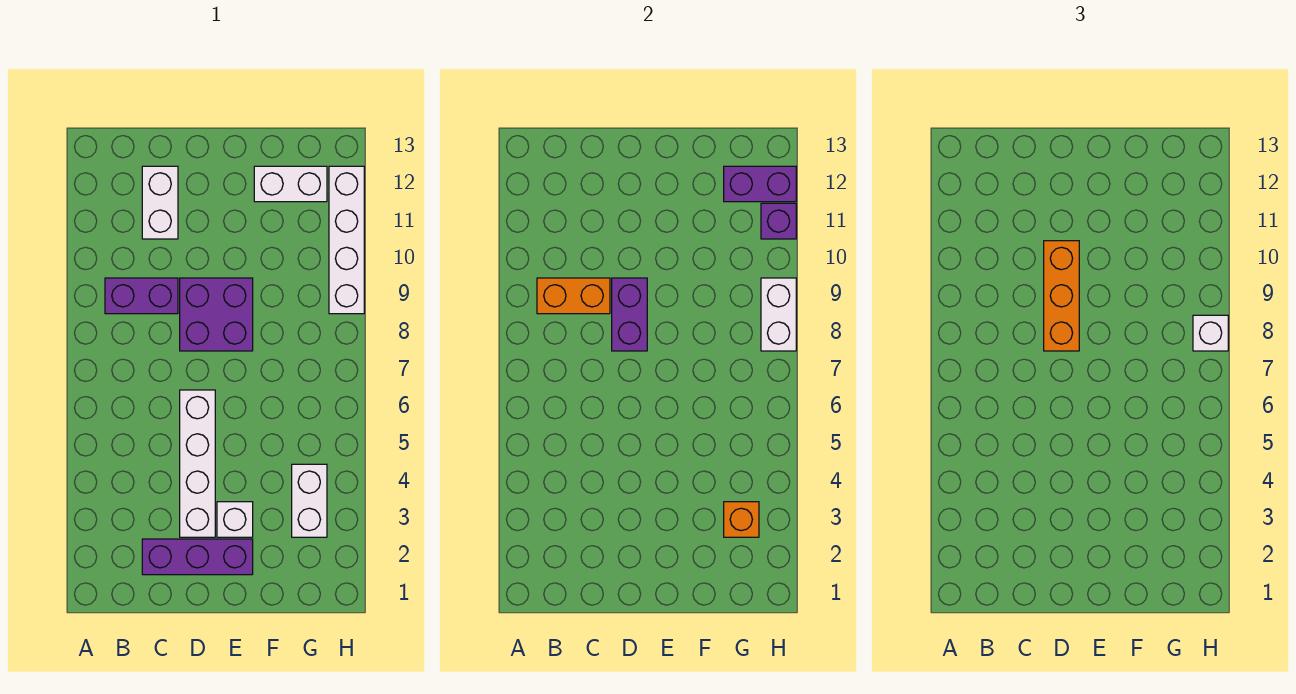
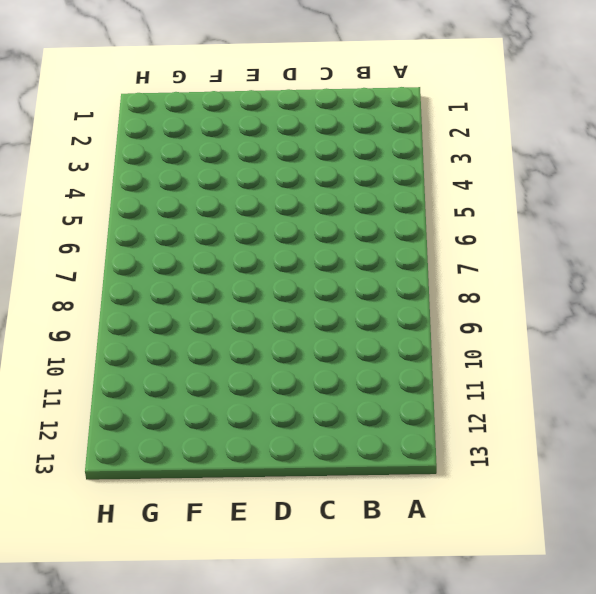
none -> purple brick B9:C9 level 1
none -> purple brick C2:E2 level 1
none -> white brick C11:C12 level 1

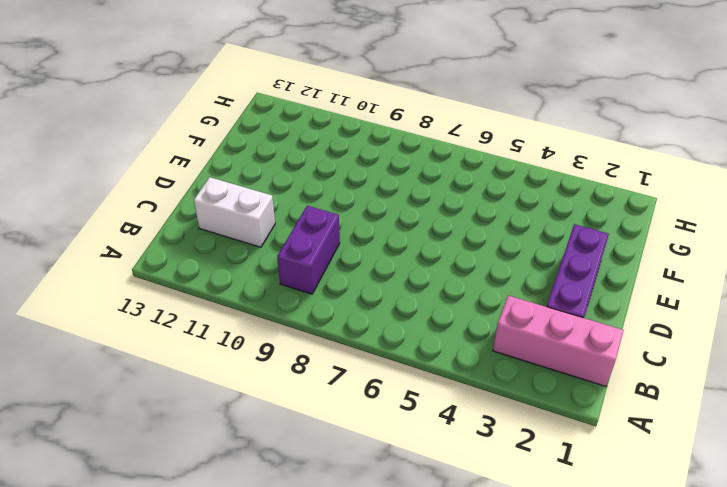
pink brick B1:B3 level 1 -> none
none -> white brick D3:D6 level 1
none -> purple brick D8:E9 level 1
none -> white brick E3 level 1

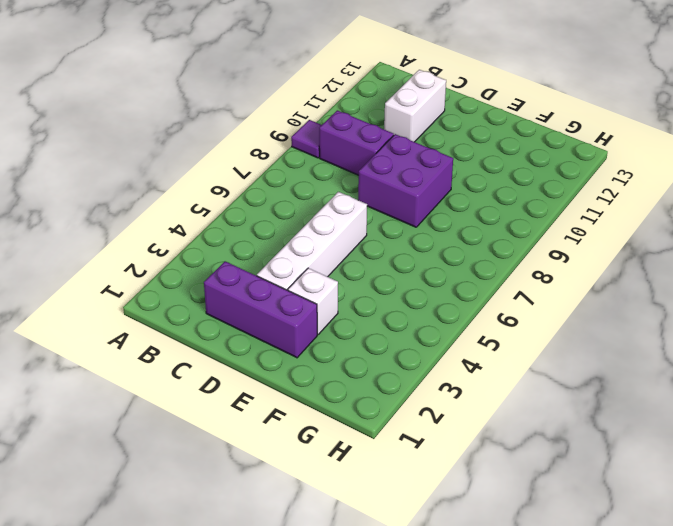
purple tile A9 level 1 -> none
none -> white brick F12:G12 level 1
none -> white brick G3:G4 level 1
none -> white brick H9:H12 level 1

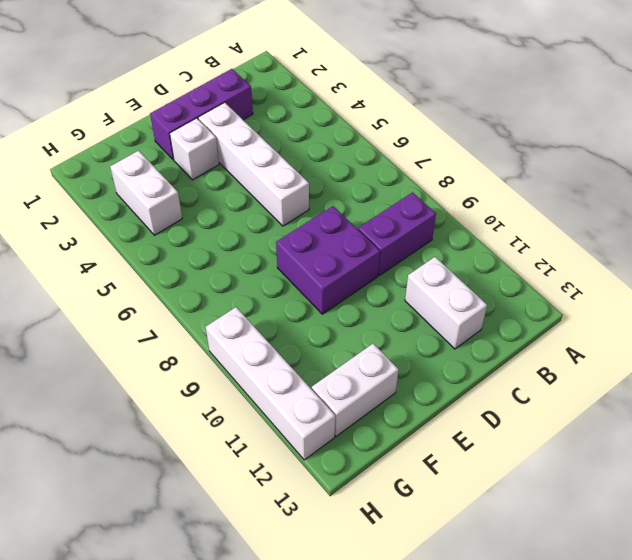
none -> orange brick B9:C9 level 2
none -> purple brick D8:D9 level 2
none -> orange brick G3 level 2

